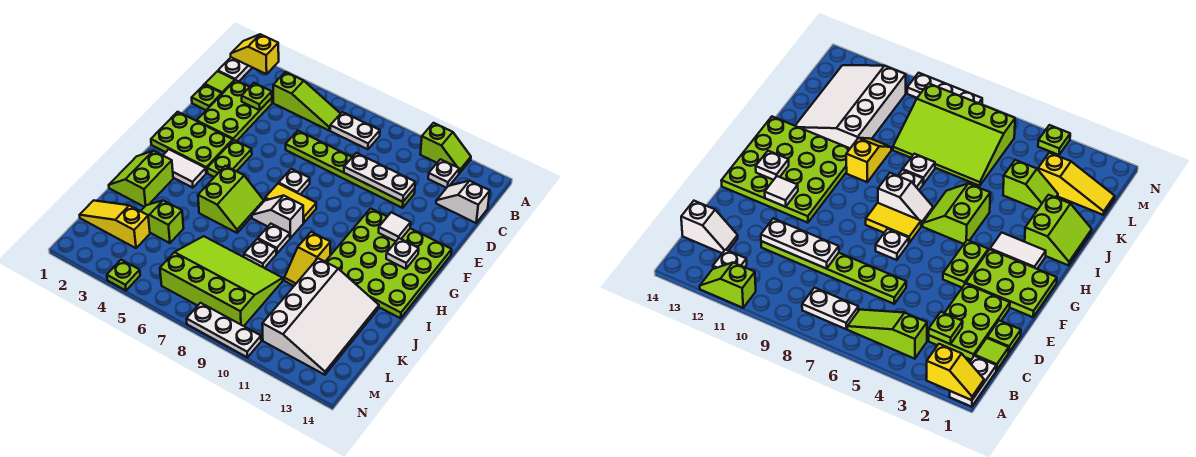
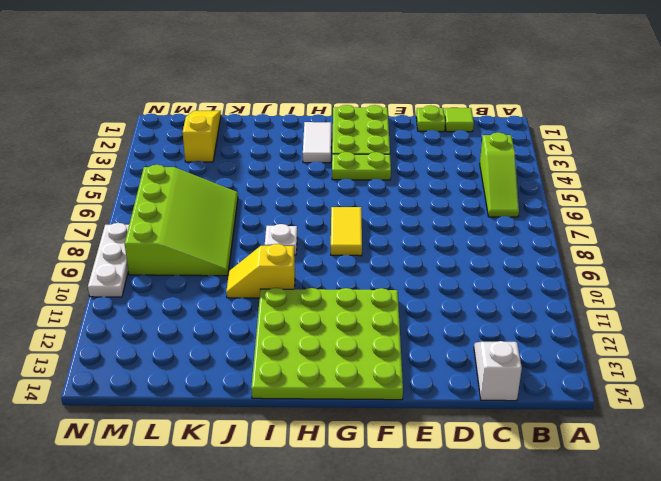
none -> white plate A1:B1 level 1
none -> lime slope A11:A12 level 1 top 11
none -> white plate B7:B8 level 1
none -> white plate B12 level 1

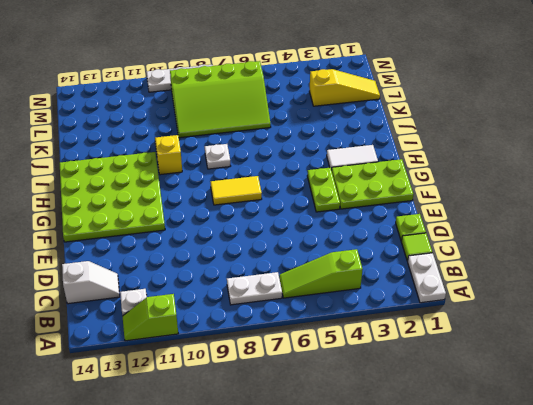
none -> lime plate C2:E3 level 1
none -> lime plate D6:D11 level 1
none -> white plate F7 level 1
none -> lime slope H5:I6 level 1 top 5

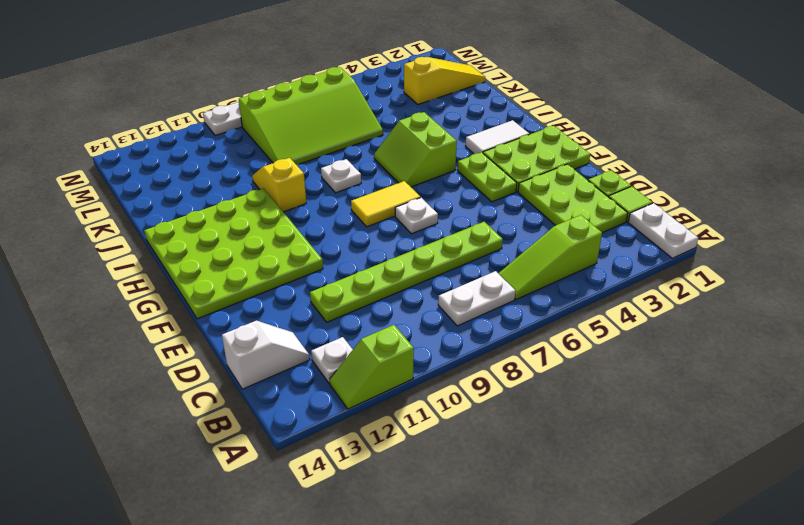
none -> white slope H7:H8 level 1 top 8
none -> lime slope I1:J2 level 1 top 2
none -> white plate J8 level 1
none -> white slope J11:M13 level 1 top 11

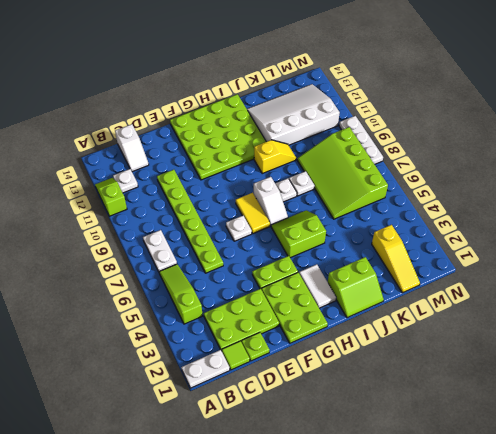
none -> lime slope K3:K4 level 1 top 4
none -> lime plate N4 level 1
none -> yellow slope A1:A2 level 2 top 2
none -> lime plate C3 level 2

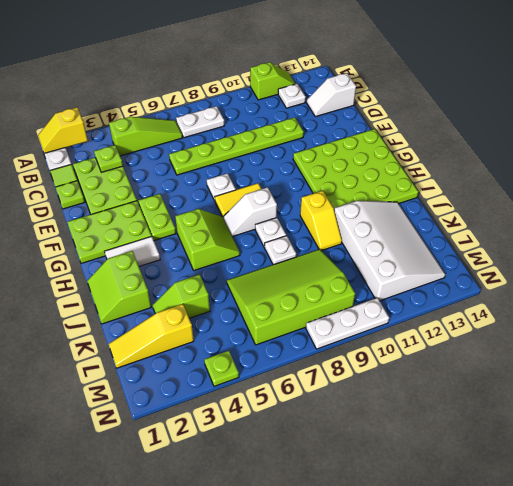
none -> white plate D9:D11 level 2
none -> white tile F12 level 2
none -> white plate G13 level 2

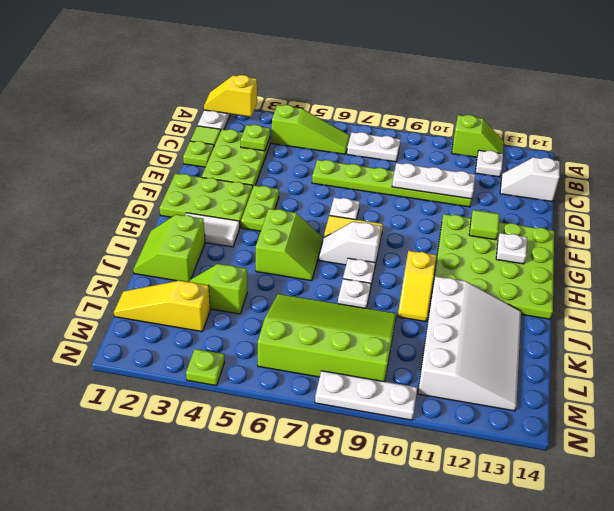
lime tile F12 level 2 -> white tile F12 level 2

